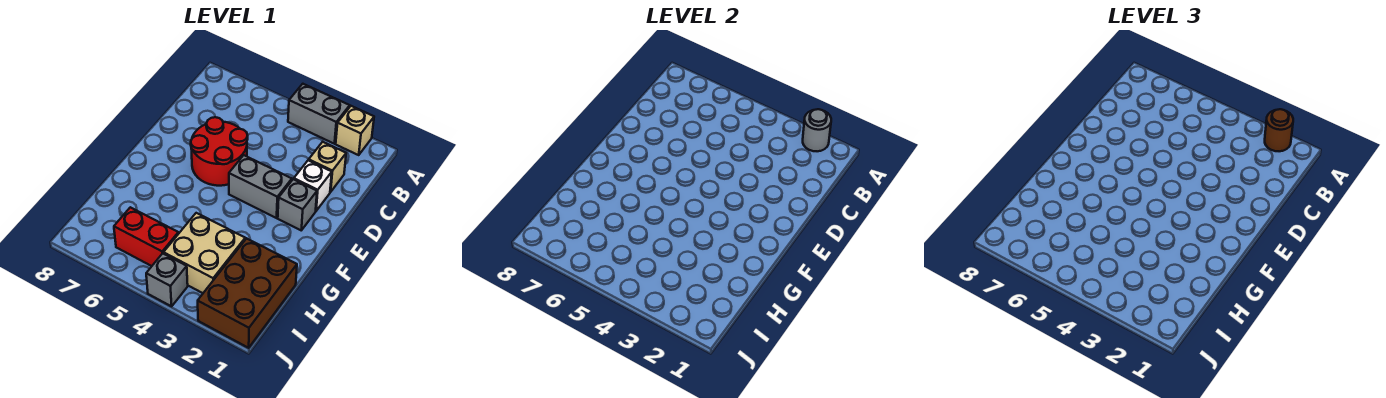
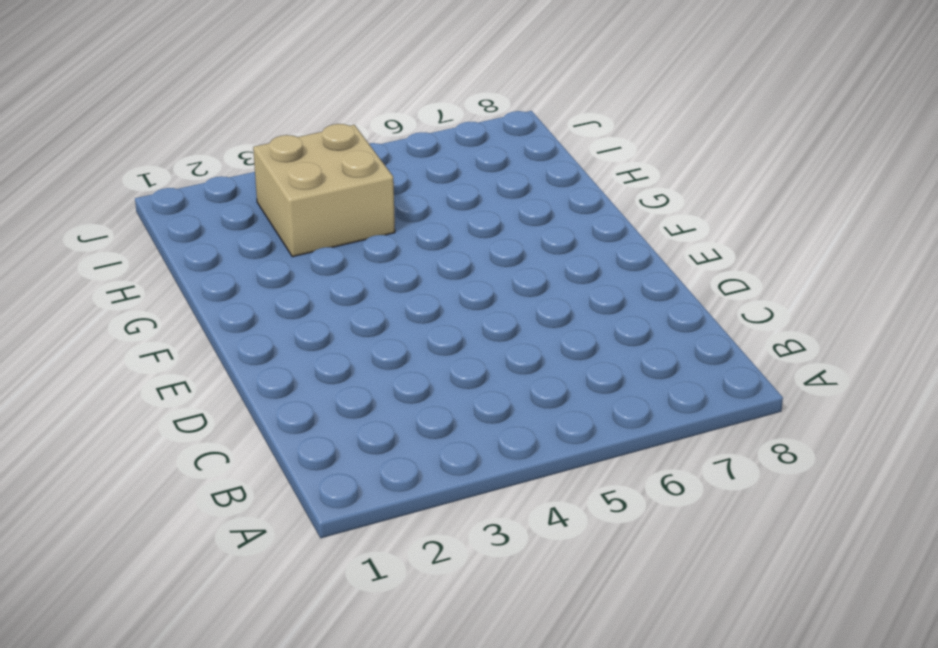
none -> tan brick A2 level 1
none -> grey brick A3:A4 level 1
none -> tan brick C2 level 1

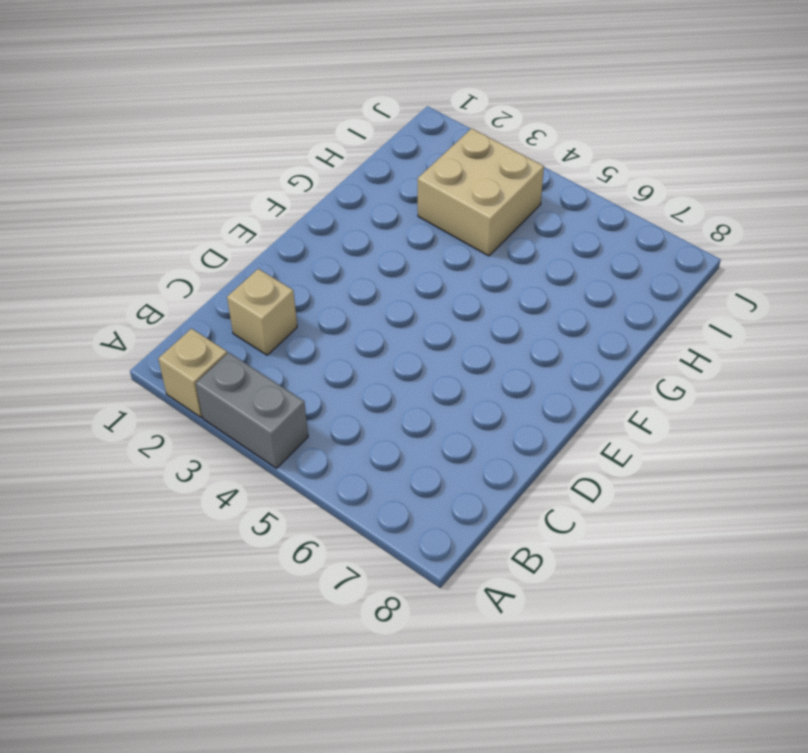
none -> white brick D2 level 1
none -> red round brick D5:E6 level 1
none -> grey brick E2 level 1

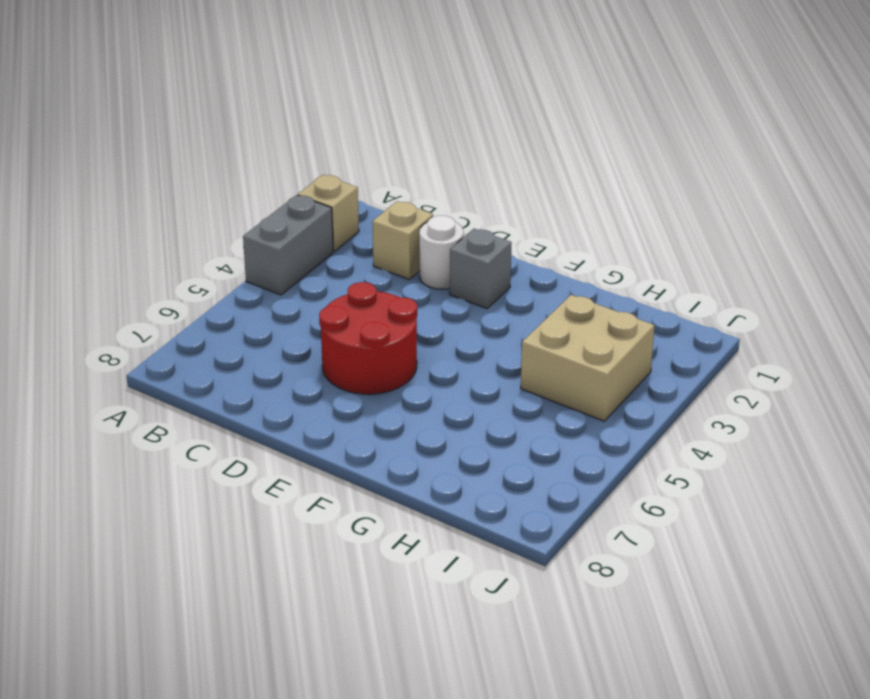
white round brick D2 level 1 -> white brick D2 level 1
none -> grey brick E3:E4 level 1
none -> brown brick H1:J2 level 1
none -> red brick I5:I6 level 1

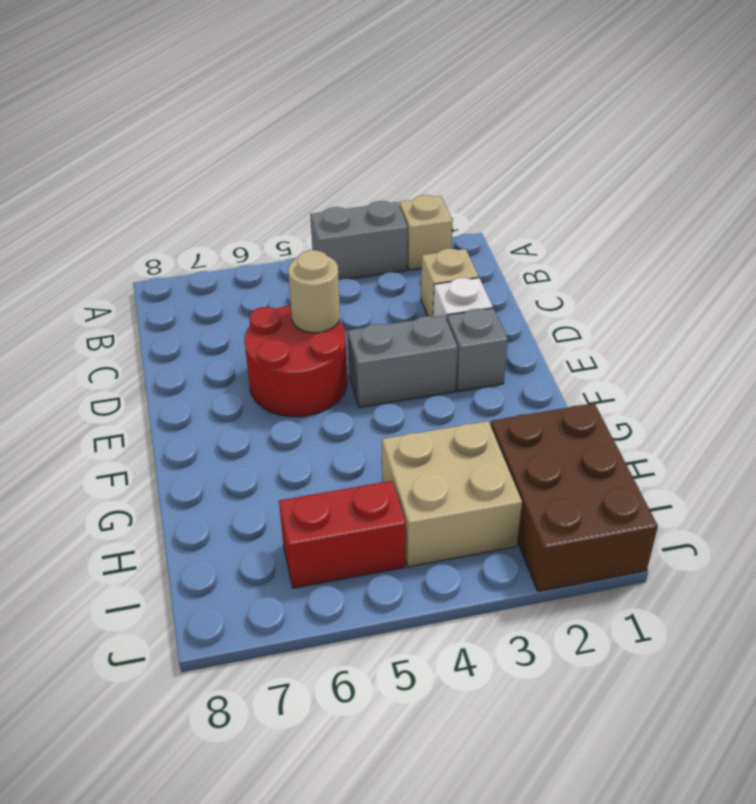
tan round brick D5 level 2 -> none
none -> grey brick J4 level 1
none -> grey round brick A2 level 2
none -> brown round brick A2 level 3

